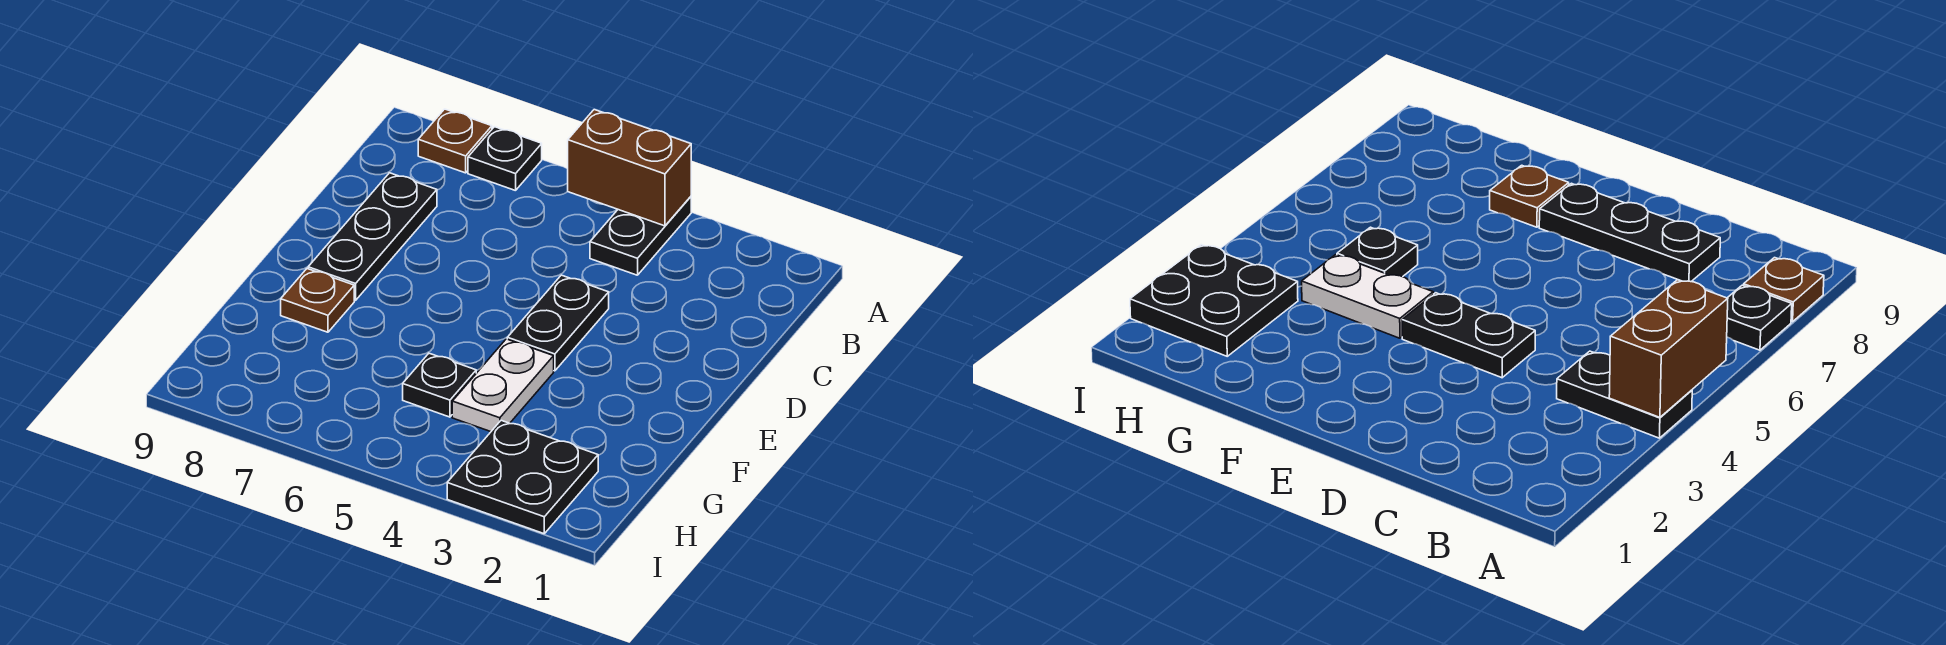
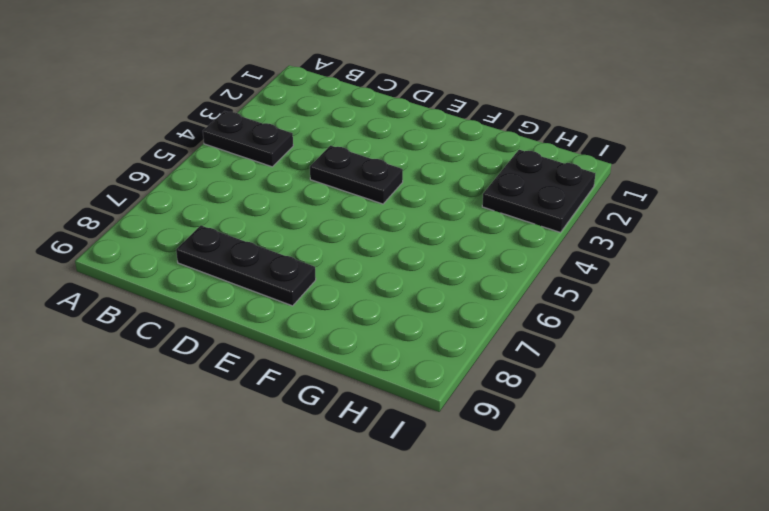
none -> black plate A7 level 1
none -> brown plate A8 level 1

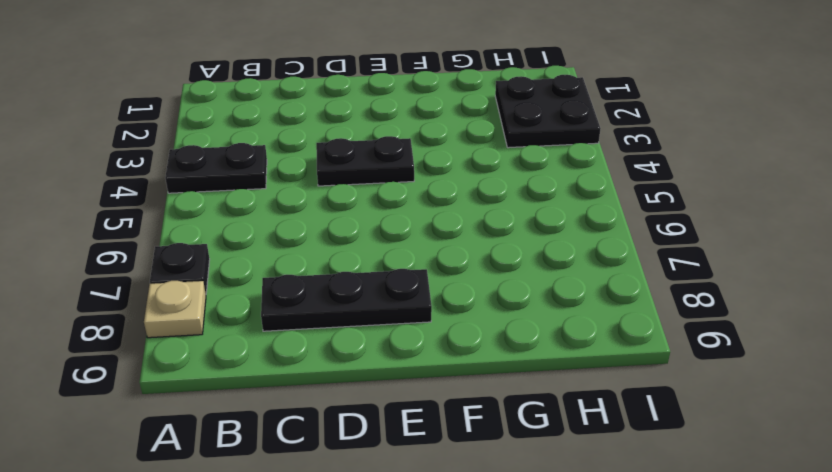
tan plate A8 level 1 -> brown plate A8 level 1
none -> white plate F4:G4 level 1
none -> brown plate F8 level 1

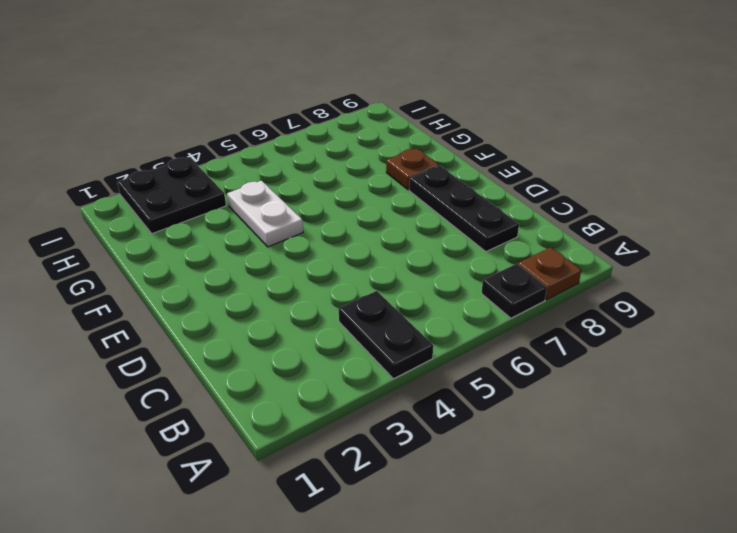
none -> black plate D4:E4 level 1
none -> black plate G5 level 1

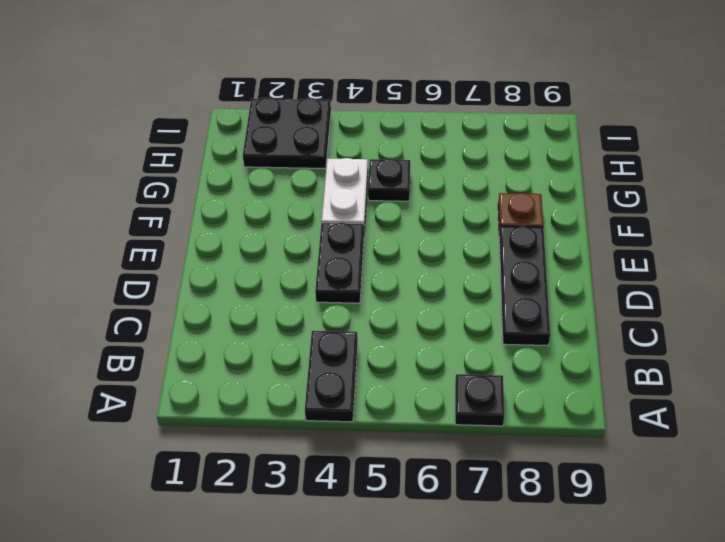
none -> brown plate A8 level 1
none -> brown brick A4:A5 level 2

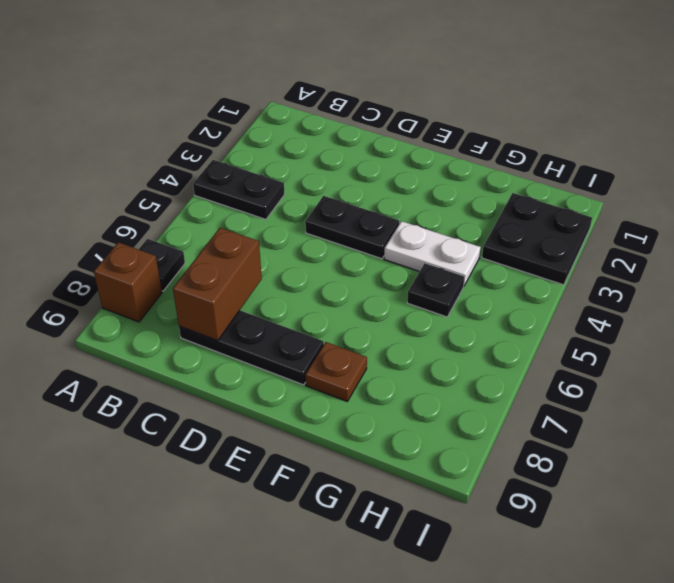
brown brick A8 level 1 -> brown plate A8 level 1
brown brick C7:C8 level 2 -> brown brick A4:A5 level 2

